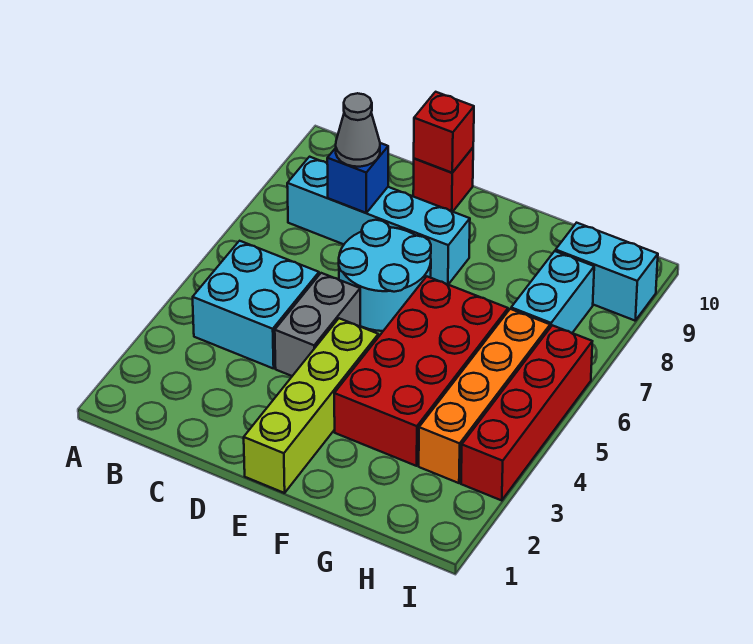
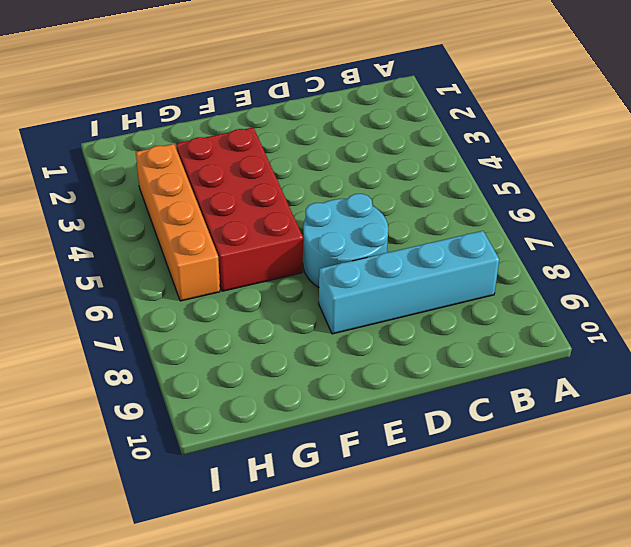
none -> cyan brick B4:C5 level 1
none -> grey brick D4:D5 level 1
none -> red brick D10 level 1

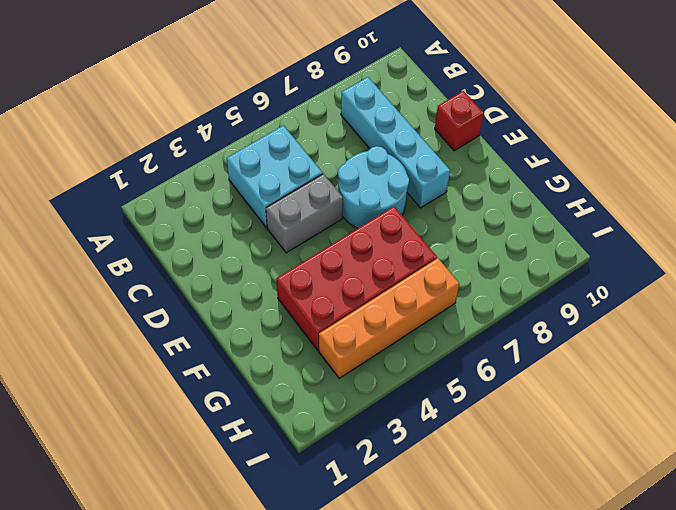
none -> lime brick E1:E4 level 1
none -> cyan brick H7:H8 level 1
none -> cyan brick H9:I9 level 1

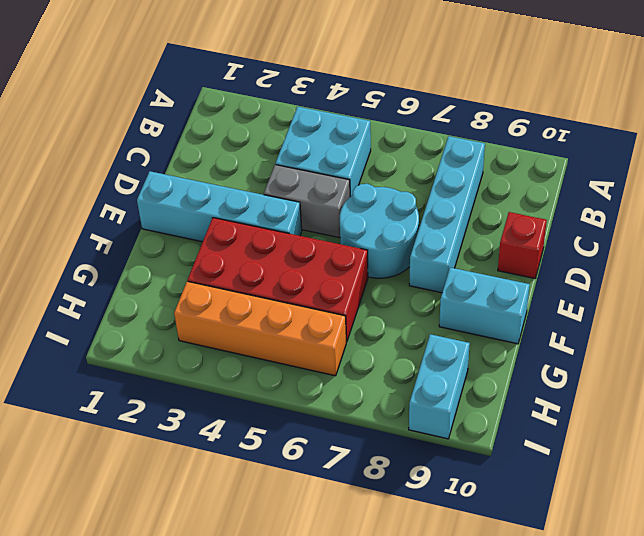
cyan brick E1:E4 level 1 -> lime brick E1:E4 level 1
cyan brick F9:F10 level 1 -> cyan brick H7:H8 level 1
none -> red brick I3:I6 level 1
none -> blue brick C8 level 2
none -> red brick D10 level 2

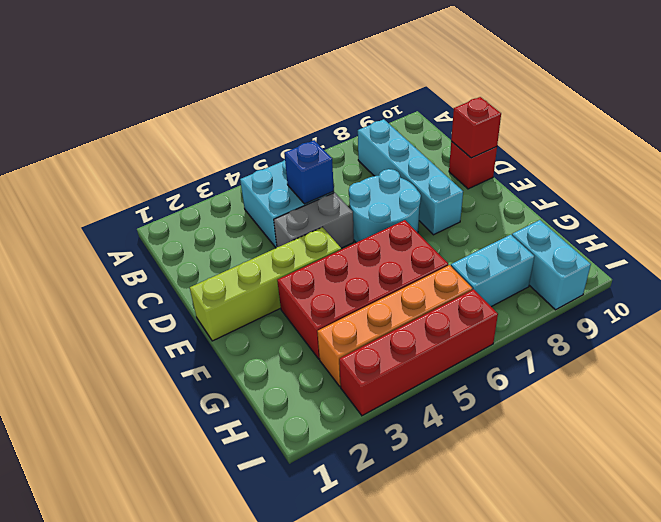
blue brick C5 level 2 -> blue brick C8 level 2
none -> grey cone C8 level 3

